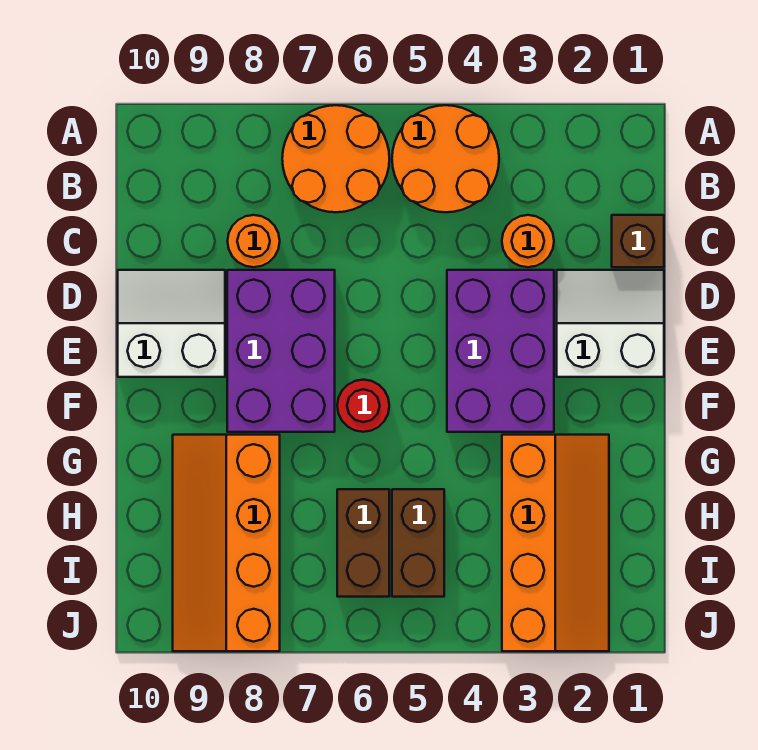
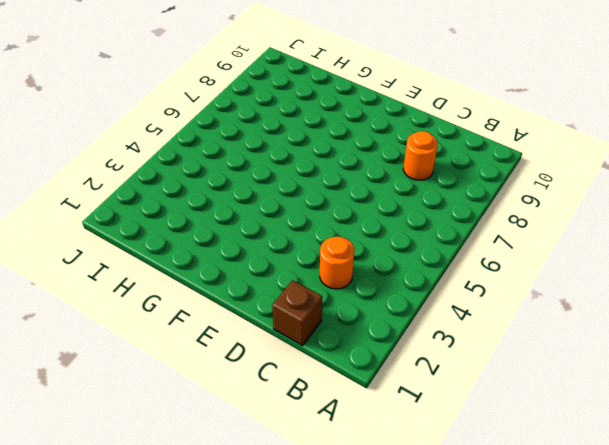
none -> orange round brick A4:B5 level 1
none -> orange round brick A6:B7 level 1
none -> white slope D1:E2 level 1 top E

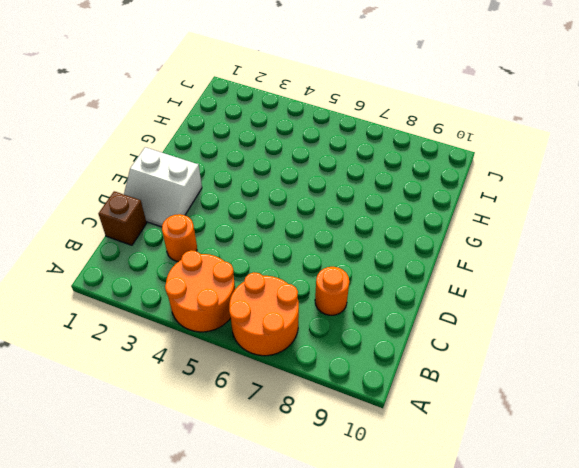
none -> purple brick D3:F4 level 1
none -> purple brick D7:F8 level 1
none -> white slope D9:E10 level 1 top E

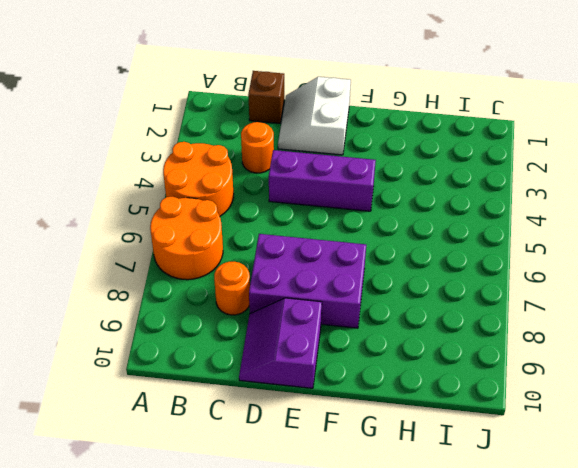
purple brick D4:F4 level 1 -> purple brick D3:F4 level 1
purple slope D9:E10 level 1 top E -> white slope D9:E10 level 1 top E
none -> red round brick F6 level 1
none -> orange slope G2:J3 level 1 top 3
none -> orange slope G8:J9 level 1 top 8

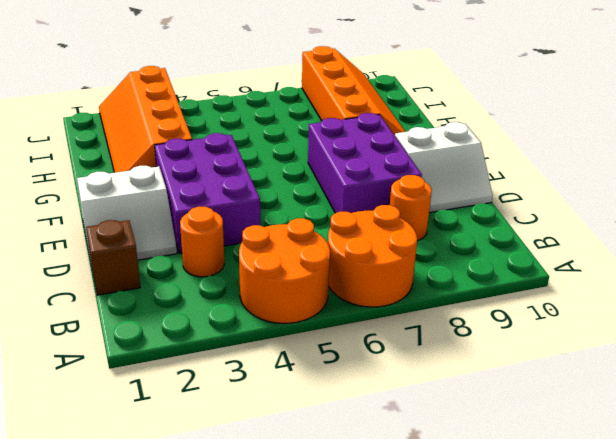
none -> red round brick F6 level 1
none -> brown brick H5:I5 level 1
none -> brown brick H6:I6 level 1

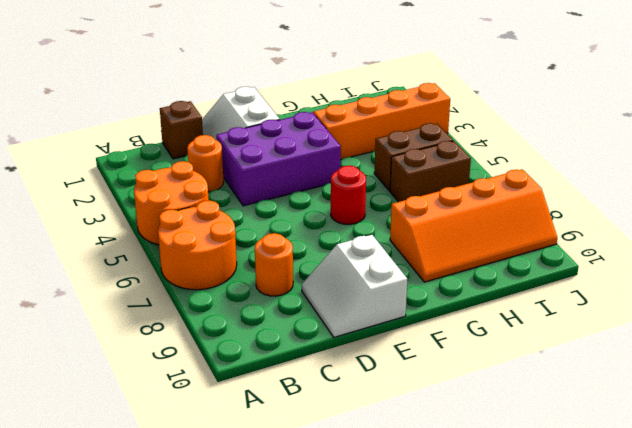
none -> purple brick D7:F8 level 1

